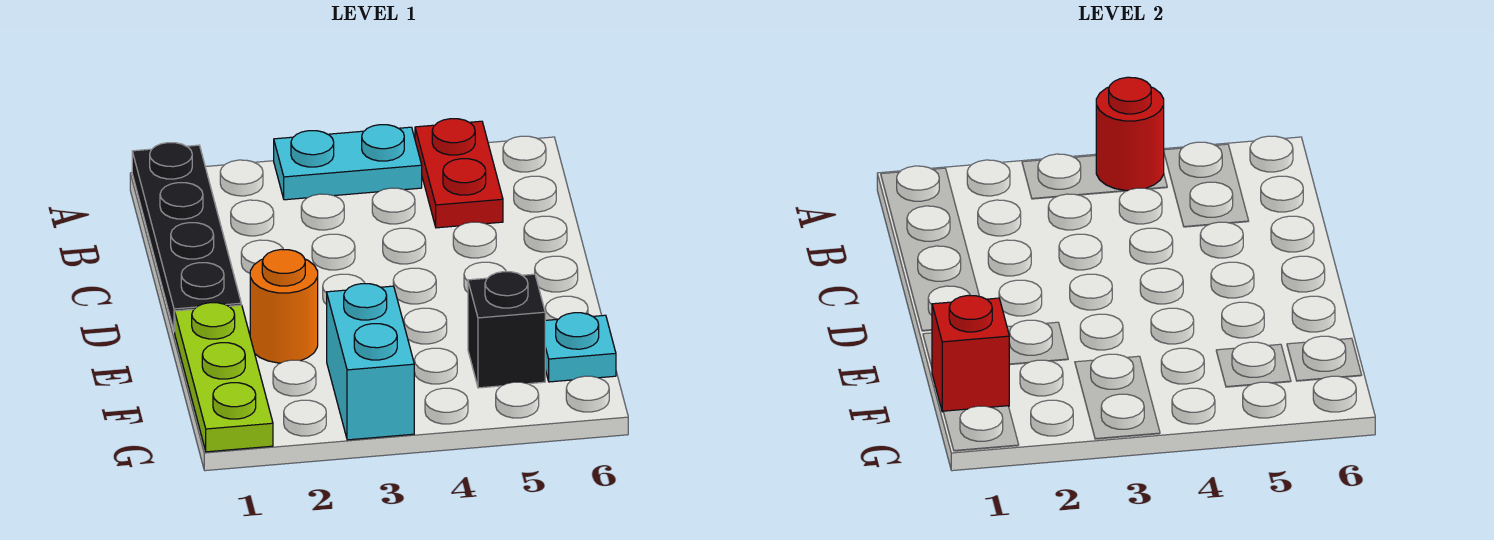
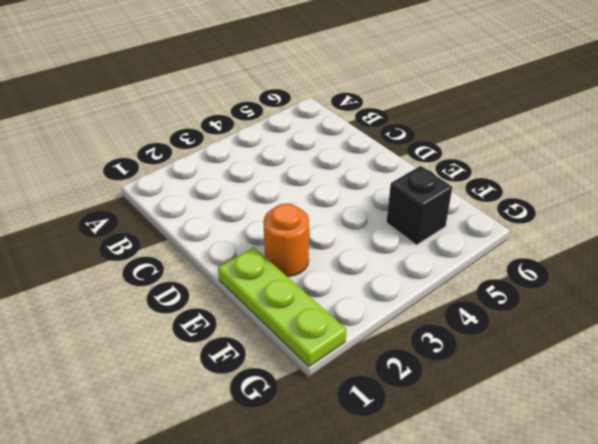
none -> black plate A1:D1 level 1
none -> cyan plate A3:A4 level 1

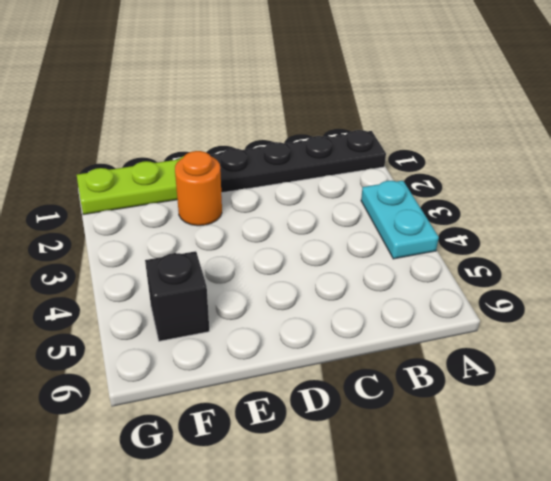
none -> red plate A5:B5 level 1
none -> cyan brick F3:G3 level 1

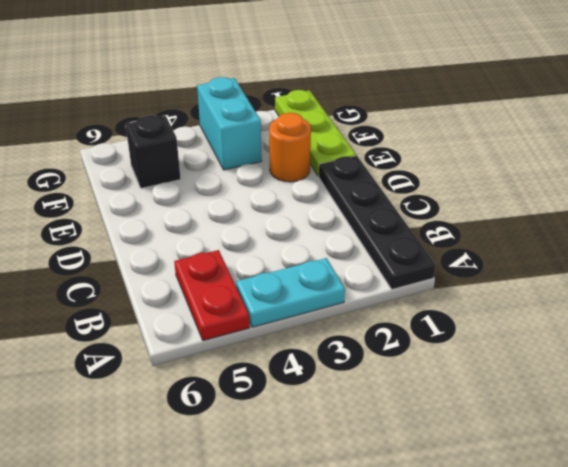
none -> cyan plate F6 level 1
none -> red round brick A4 level 2

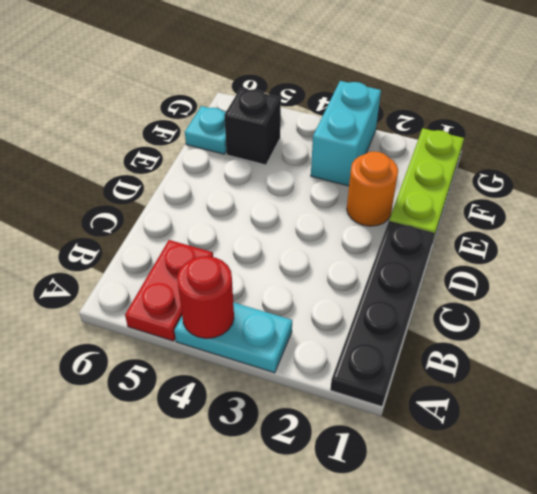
none -> red brick F1 level 2

